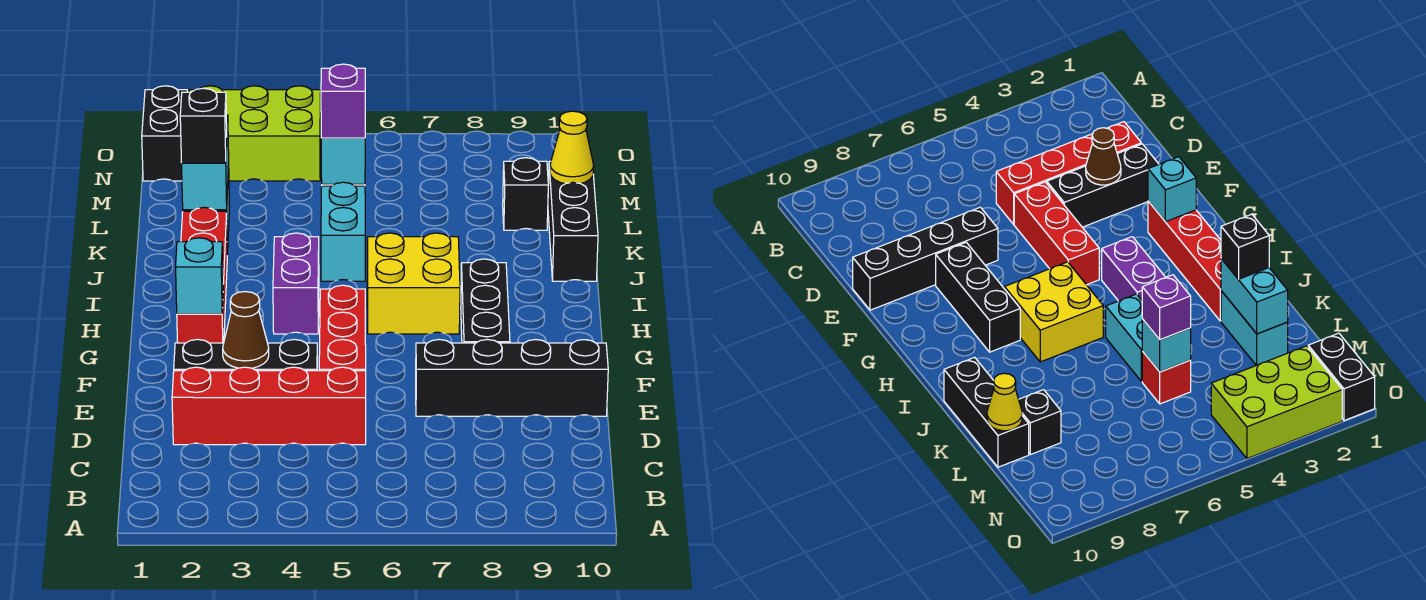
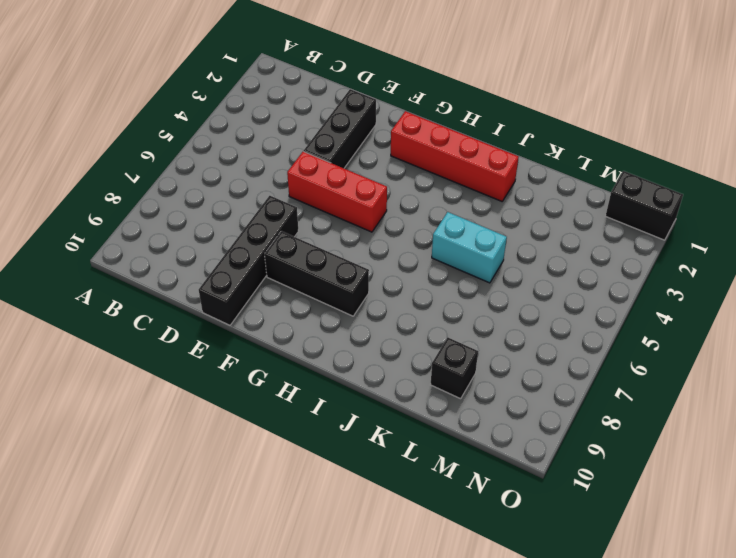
none -> red brick D2:D5 level 1
none -> purple brick H4:I4 level 1
none -> yellow brick H6:I7 level 1

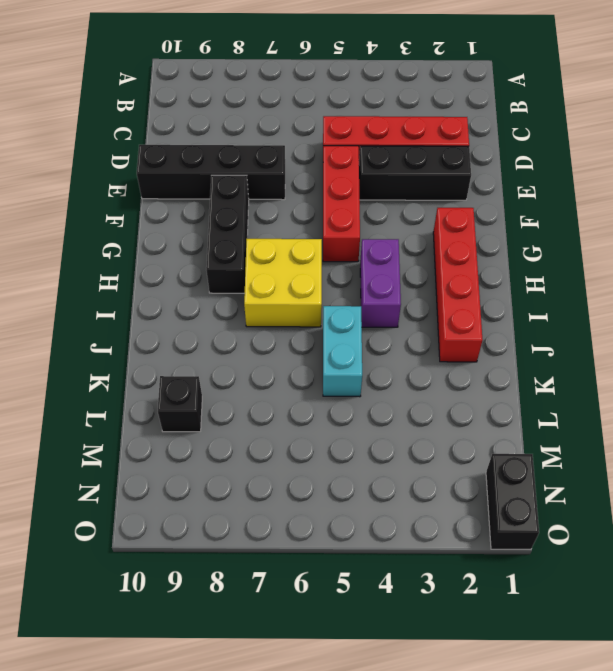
none -> black brick J10:L10 level 1
none -> cyan brick K2:L2 level 1
none -> red brick L5 level 1

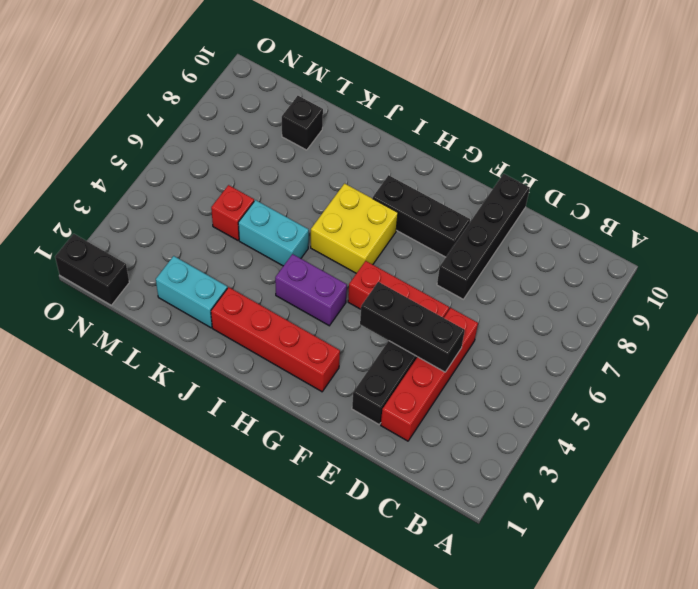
black brick D4:F4 level 2 -> black brick J10:L10 level 1
none -> lime brick N2:O4 level 1
none -> brown cone E3 level 2
none -> cyan brick G2 level 2

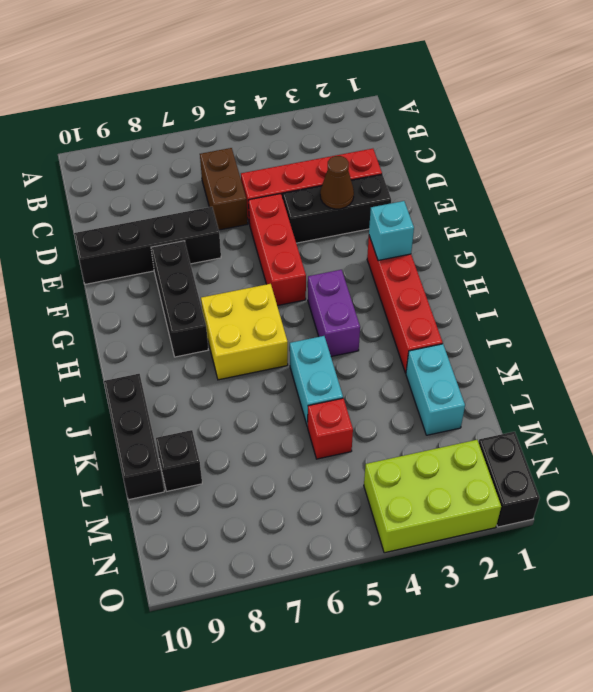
brown brick C6:D6 level 1 -> none
none -> cyan brick K2:L2 level 2
none -> cyan brick L5 level 2
none -> yellow cone L10 level 2

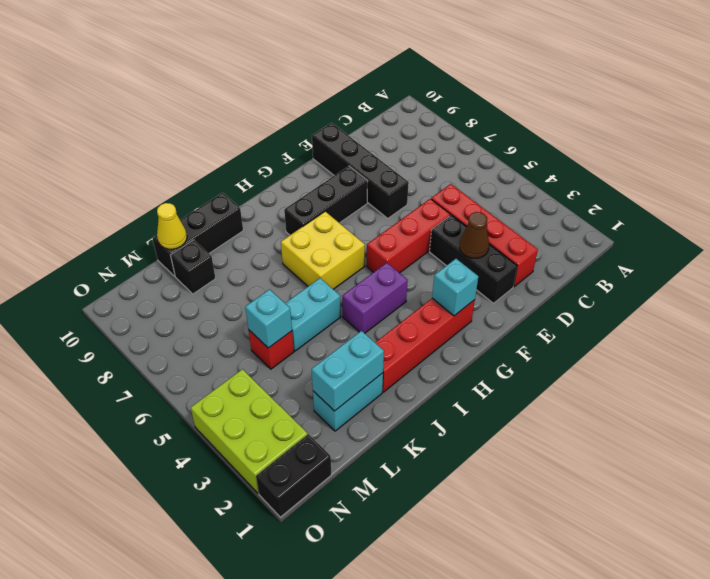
none -> black brick K2 level 3
none -> purple brick L5 level 3

